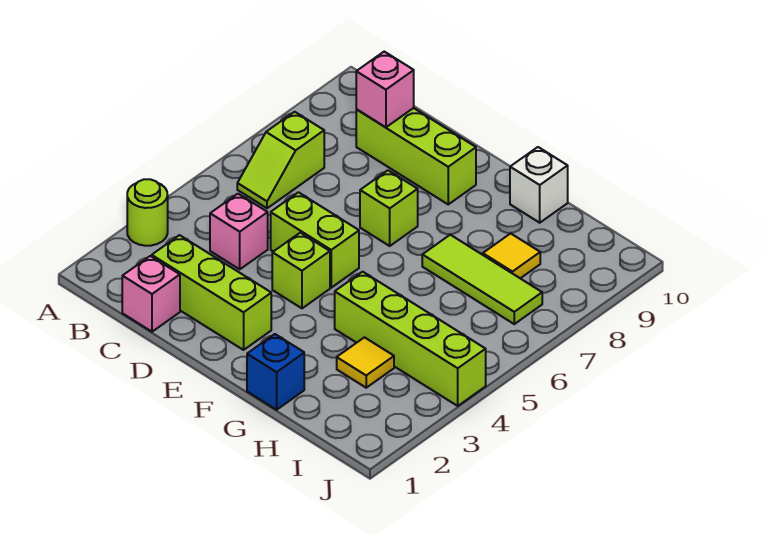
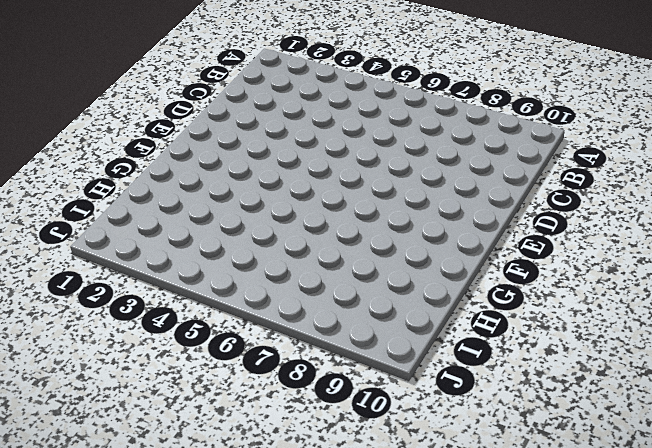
none -> lime round brick A3 level 1
none -> lime slope B6:B7 level 1 top 7
none -> pink brick C1 level 1

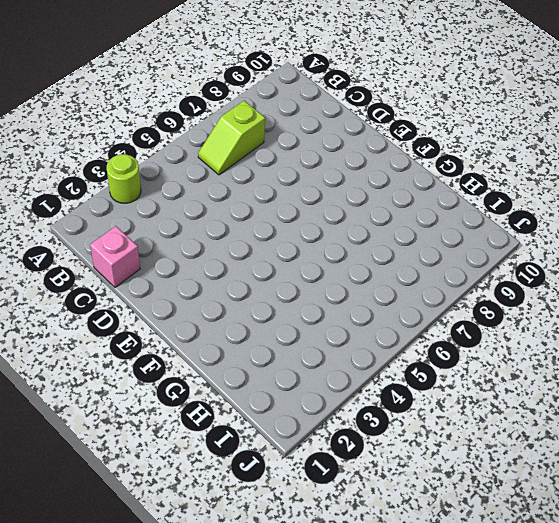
none -> lime brick C2:E2 level 1
none -> pink brick C4 level 1
none -> lime brick C9:E9 level 1

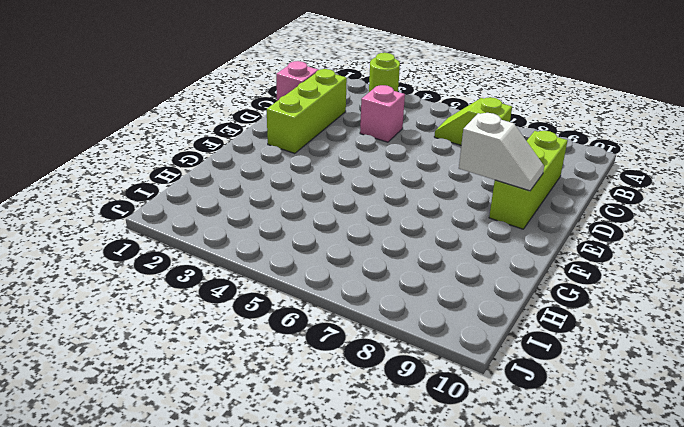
white slope E8:E9 level 2 top 8 -> none
none -> lime brick D5:E5 level 1
none -> lime brick E4 level 1
none -> lime brick E7 level 1

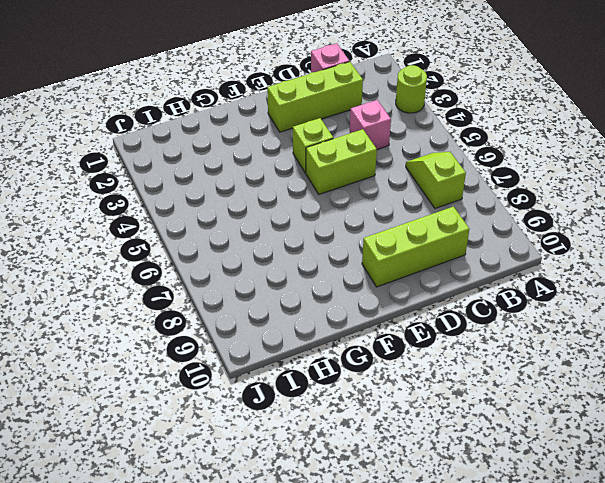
none -> lime brick E7 level 1
none -> blue brick G1 level 1
none -> lime brick G4:J4 level 1

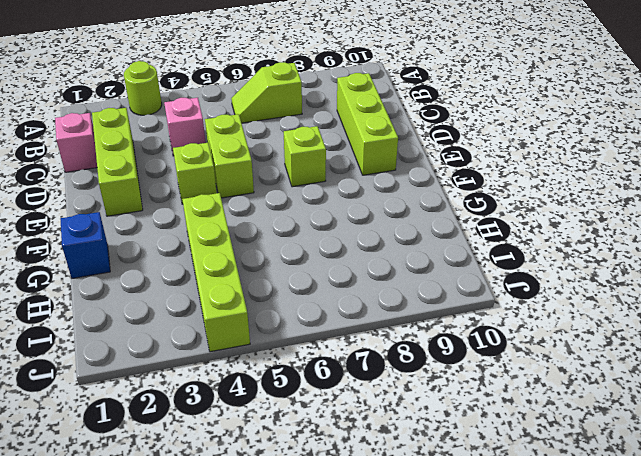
none -> lime tile G7:I7 level 1
none -> white brick G10 level 1
none -> yellow tile H3 level 1

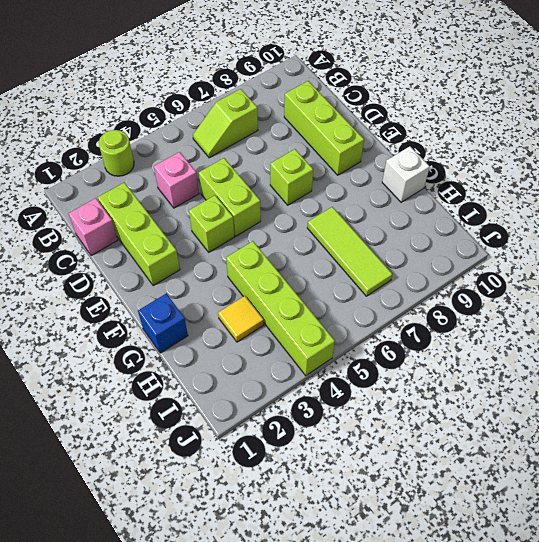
none -> yellow tile H8 level 1
none -> pink brick C9 level 2

